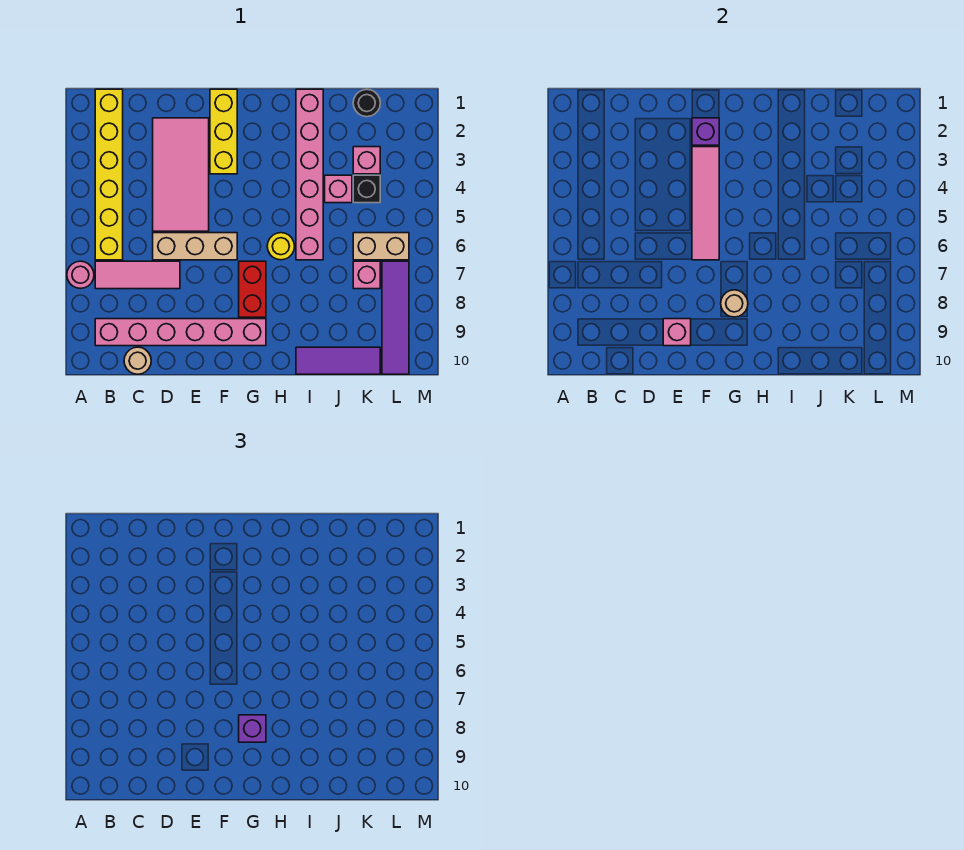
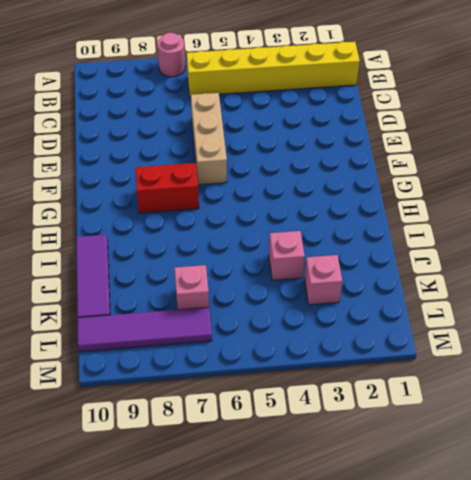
none -> pink tile B7:D7 level 1
none -> pink brick B9:G9 level 1
none -> tan round brick C10 level 1

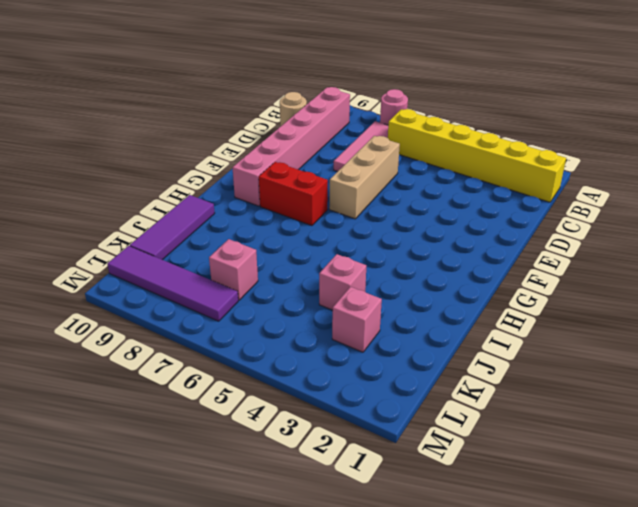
none -> pink tile D2:E5 level 1
none -> yellow brick F1:F3 level 1
none -> yellow round brick H6 level 1

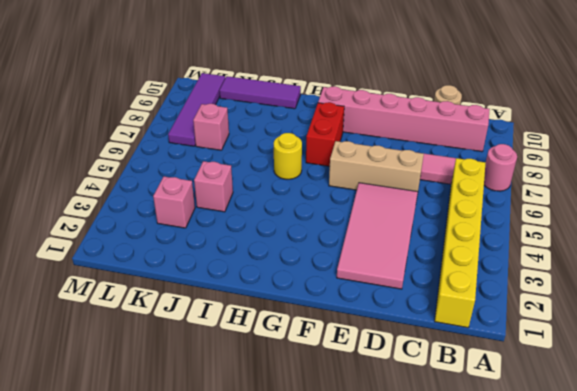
none -> yellow brick F1:F3 level 1
none -> pink brick I1:I6 level 1
none -> black round brick K1 level 1

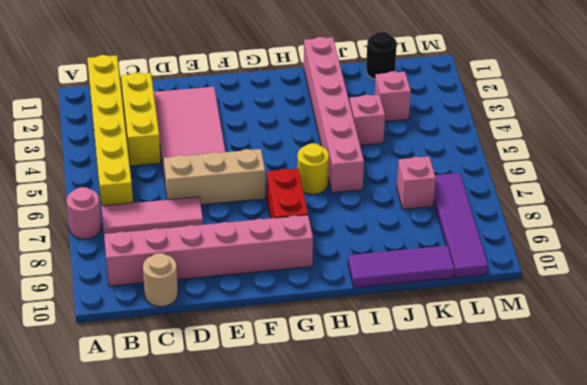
yellow brick C2:C4 level 1 -> yellow brick F1:F3 level 1
none -> black brick K4 level 1
none -> tan brick K6:L6 level 1
none -> pink brick E9 level 2

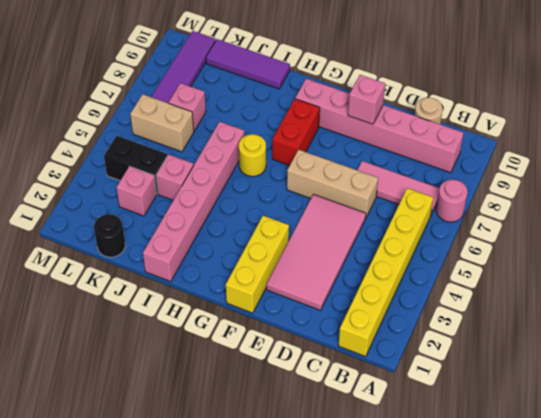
black brick K4:L4 level 1 -> black brick K4 level 1
none -> purple brick F2 level 2
none -> pink tile F3:F6 level 2
none -> tan round brick G8 level 2

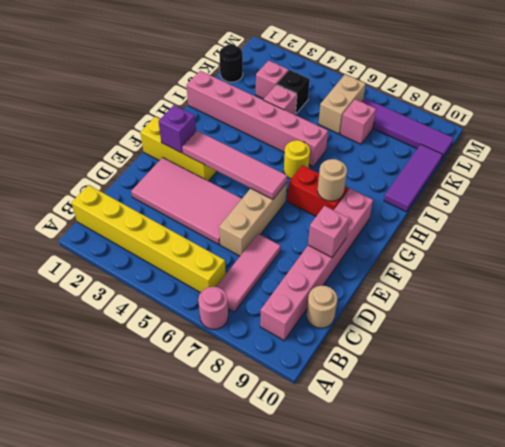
none -> purple brick G8 level 3

